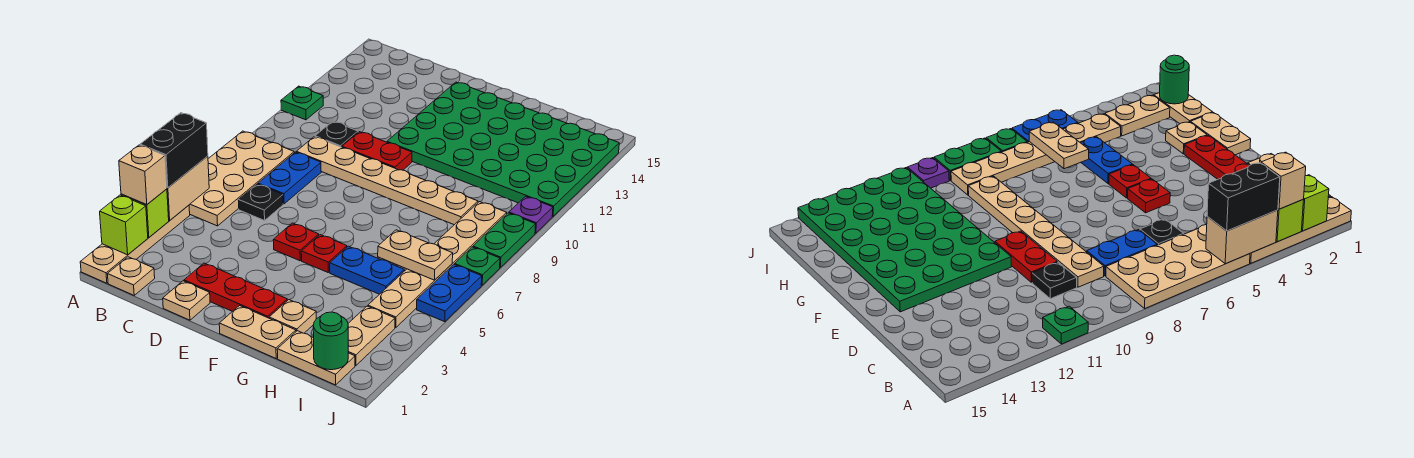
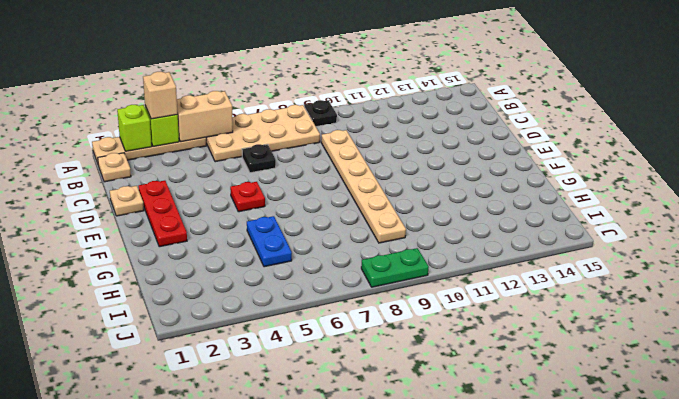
black plate A9 level 1 -> black plate C10 level 1
none -> green plate A11 level 1
none -> blue plate C7:C8 level 1
none -> red plate D10:E10 level 1
none -> green plate E11:J14 level 1

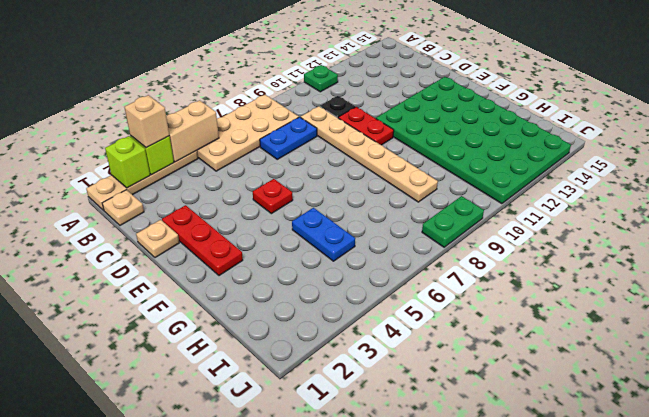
none -> black plate C6 level 1
none -> tan plate F1:G1 level 1
none -> red plate F5 level 1
none -> tan plate G2 level 1

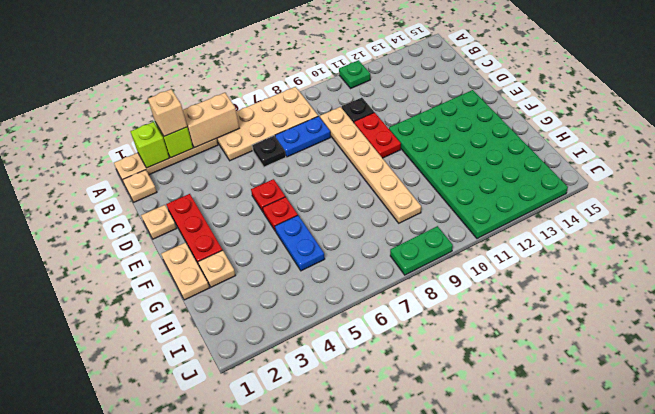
none -> tan plate H1:I1 level 1
none -> tan plate I2:I3 level 1
none -> tan plate I4:I9 level 1
none -> blue plate J5:J6 level 1

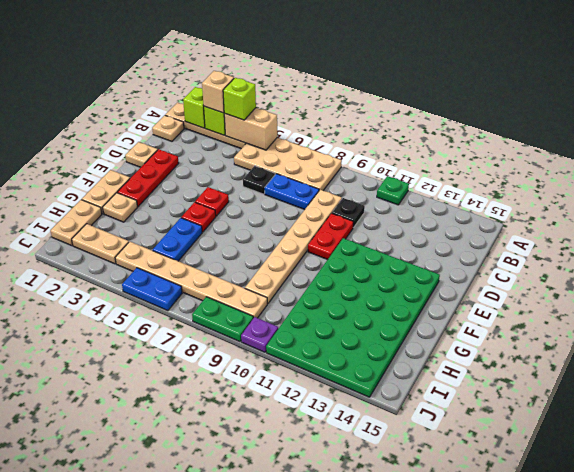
lime brick A4 level 3 -> black brick A4:A5 level 3
none -> green plate J7 level 1
none -> tan plate H6:I6 level 2
none -> green round brick I1 level 2

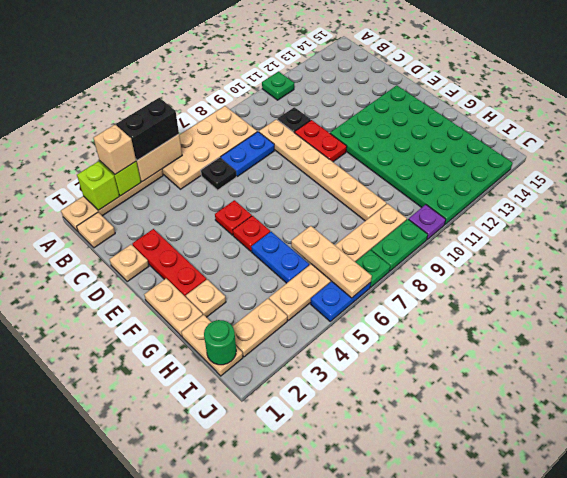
tan plate H6:J6 level 2 -> tan plate H6:I6 level 2

